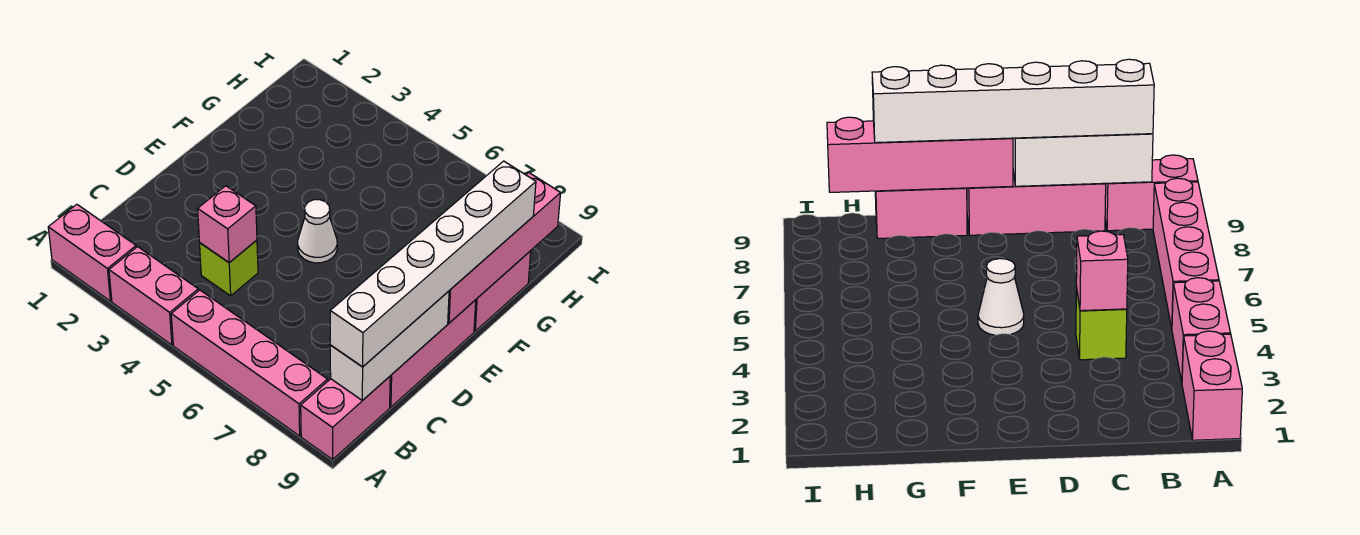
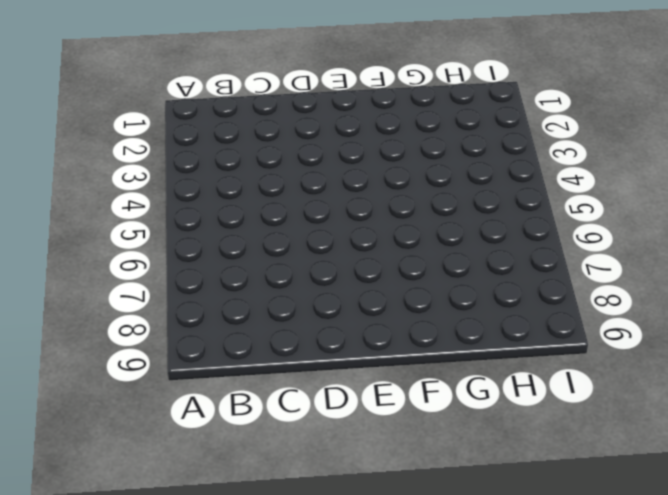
none -> pink brick A1:A2 level 1
none -> pink brick A3:A4 level 1
none -> pink brick A5:A8 level 1

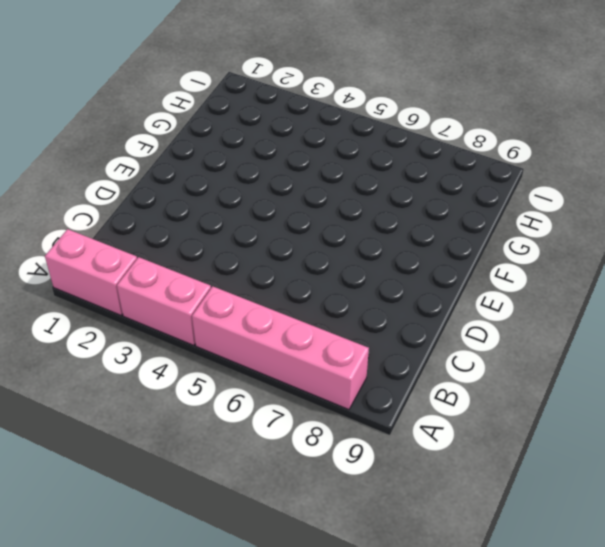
none -> pink brick A9:B9 level 1
none -> lime brick C4 level 1
none -> pink brick C9:E9 level 1

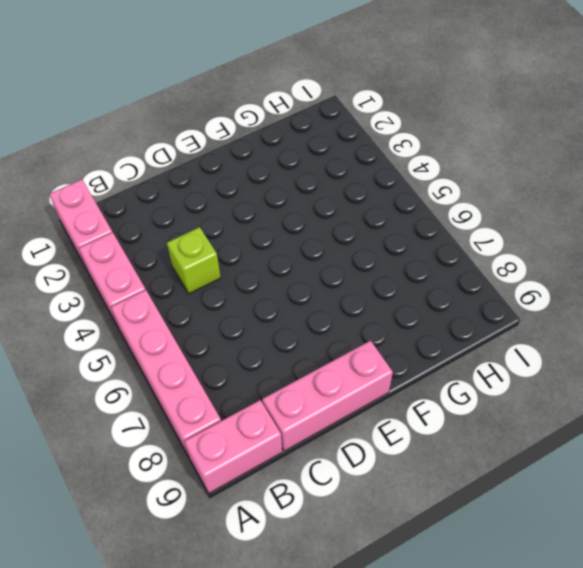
none -> white cone E5 level 1
none -> pink brick F9:G9 level 1
none -> white brick B9:D9 level 2

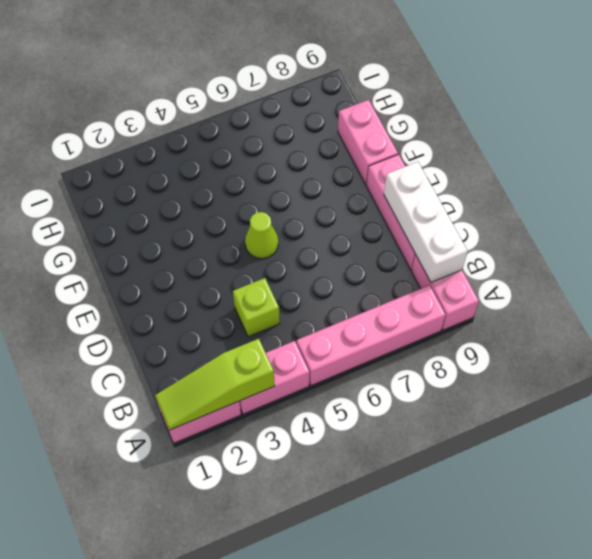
lime slope A1:A3 level 2 top 3 -> none
lime cone E5 level 1 -> white cone E5 level 1
none -> pink brick C4 level 2
none -> pink brick E9:H9 level 2
none -> white brick B9:G9 level 3

